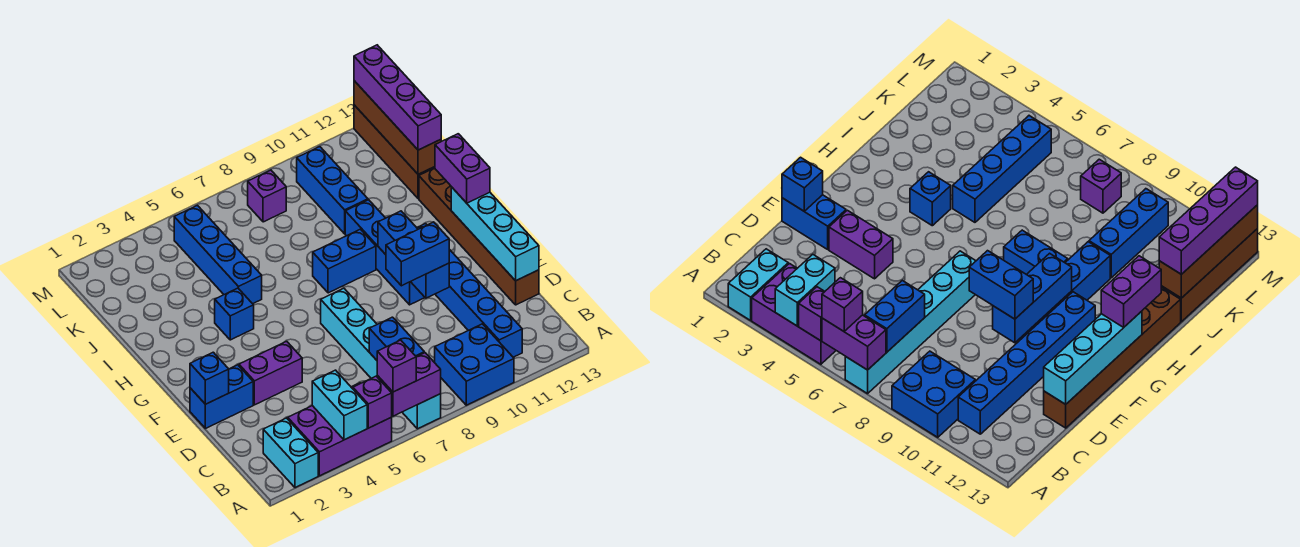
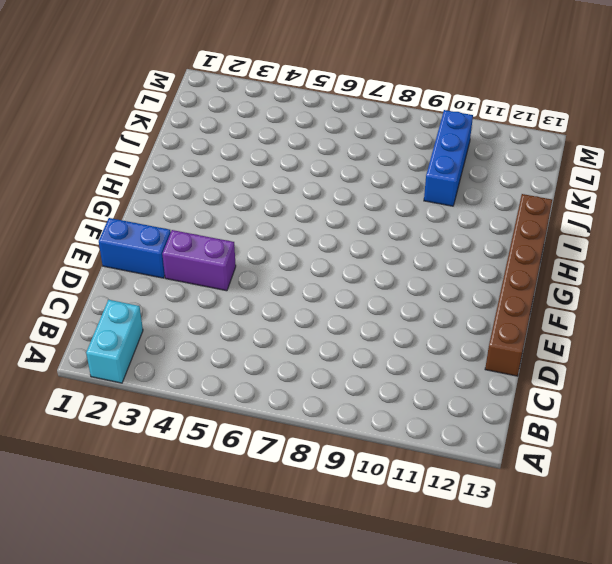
none -> purple brick A3:B5 level 1
none -> cyan brick A7:F7 level 1
none -> blue brick A9:B10 level 1

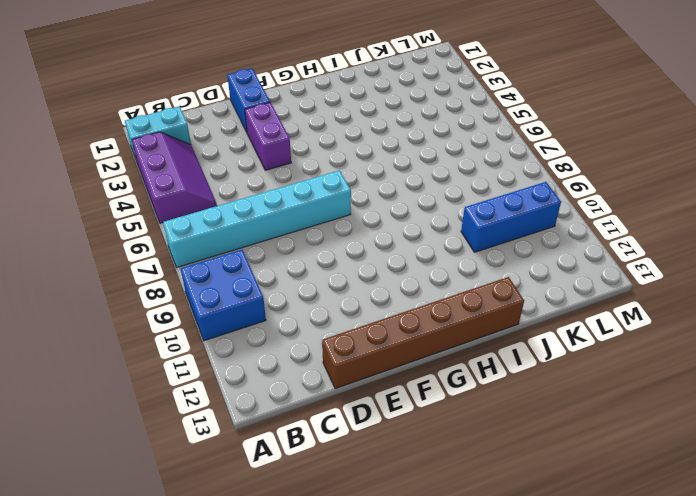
purple slope A3:B5 level 1 top A -> purple brick A3:B5 level 1
none -> blue brick B11:G11 level 1
none -> blue brick F10:I10 level 1
none -> blue brick H4 level 1

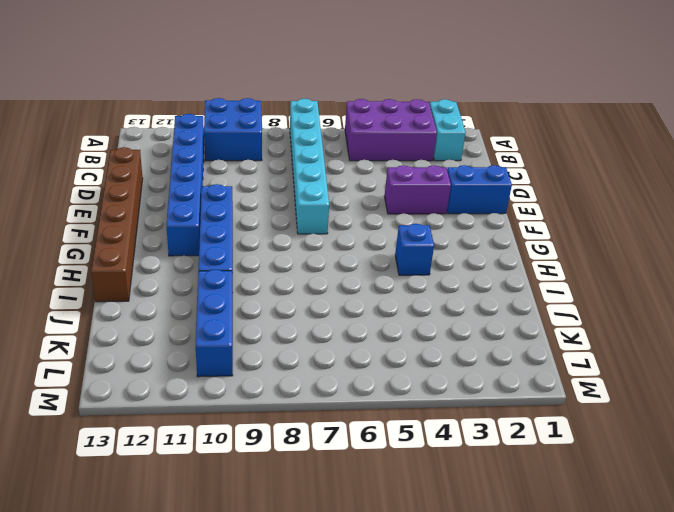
none -> blue brick H8:H9 level 1
none -> blue brick I5:L5 level 1
none -> brown brick J13:M13 level 1

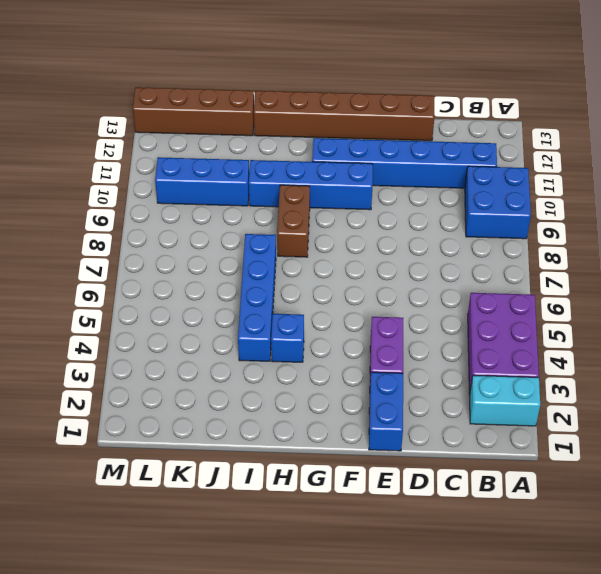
brown brick H8:H9 level 1 -> blue brick H8:H9 level 1
blue brick I4:I7 level 1 -> blue brick I5:L5 level 1
none -> cyan brick A7:F7 level 1
none -> purple brick L8 level 1
none -> cyan brick A4:B4 level 2

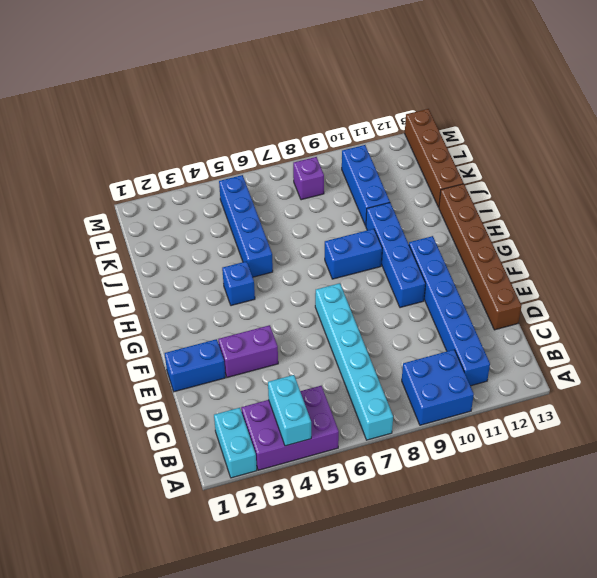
none -> purple brick A5 level 2
none -> purple brick A6:A7 level 2
none -> blue brick B7:C7 level 2

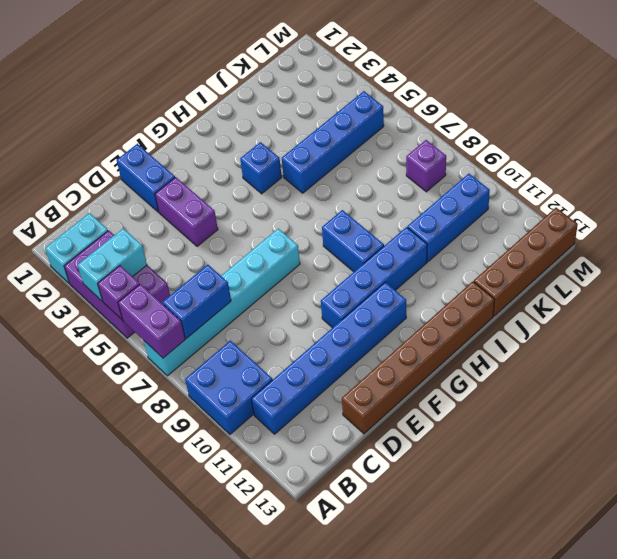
none -> cyan brick D13:G13 level 2
none -> blue brick E1 level 2
none -> blue brick E10:G10 level 2

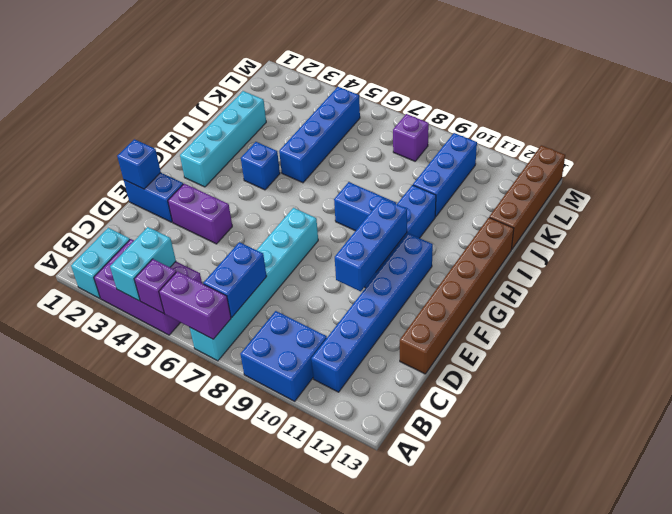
cyan brick G2:J2 level 1 -> cyan brick D13:G13 level 2
none -> brown brick J13:M13 level 2
none -> purple brick A6 level 3
none -> blue brick E9:E10 level 3

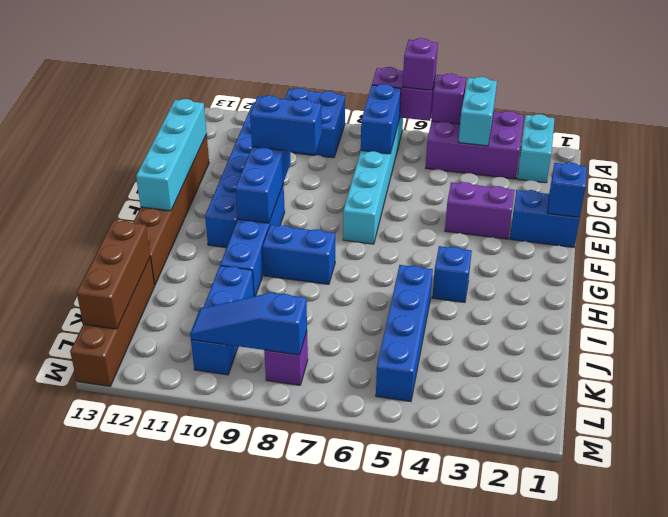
brown brick J13:L13 level 2 -> brown brick J13:M13 level 2
blue slope L8:L10 level 2 top 8 -> none
none -> purple brick G13:H13 level 3
none -> purple brick J13:M13 level 3

